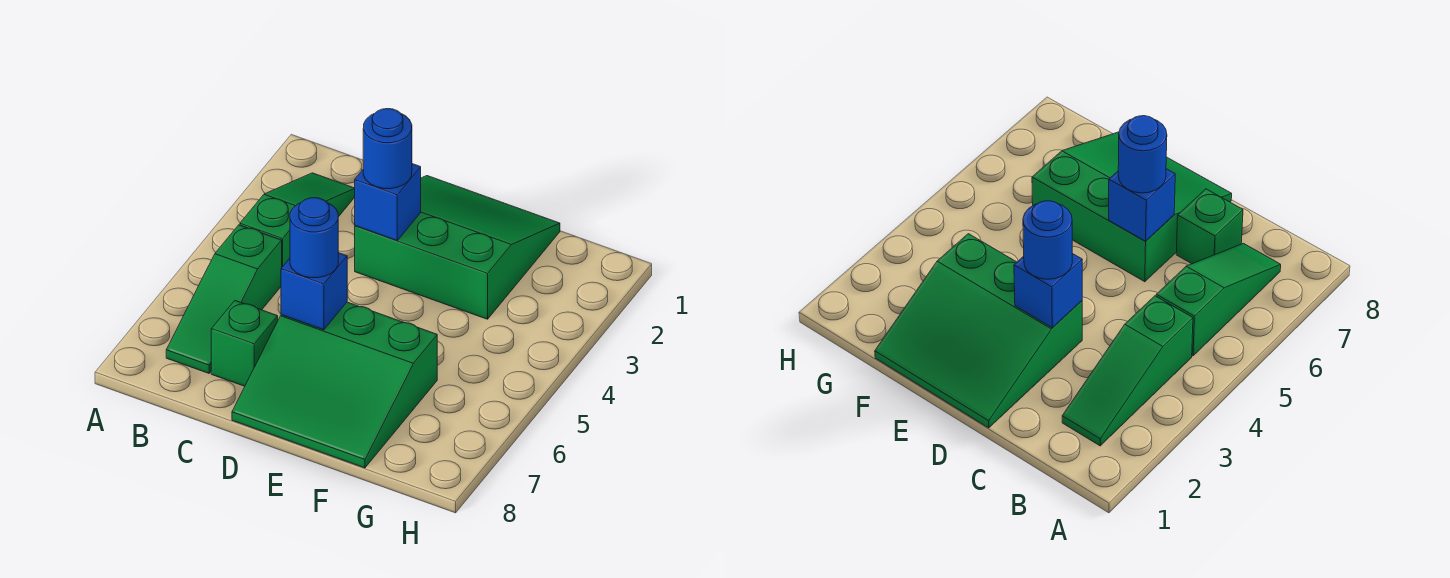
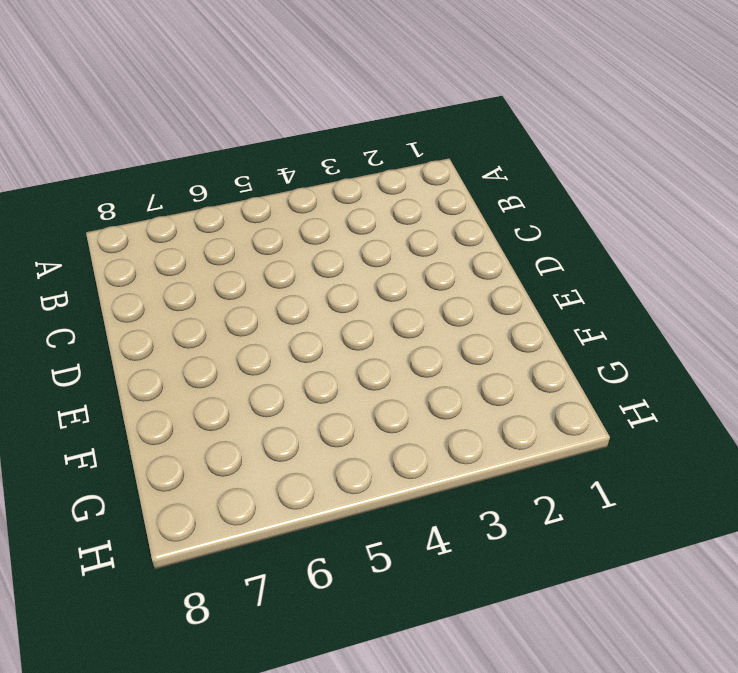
none -> green slope B2:B4 level 1 top 4
none -> green slope B5:B7 level 1 top 5

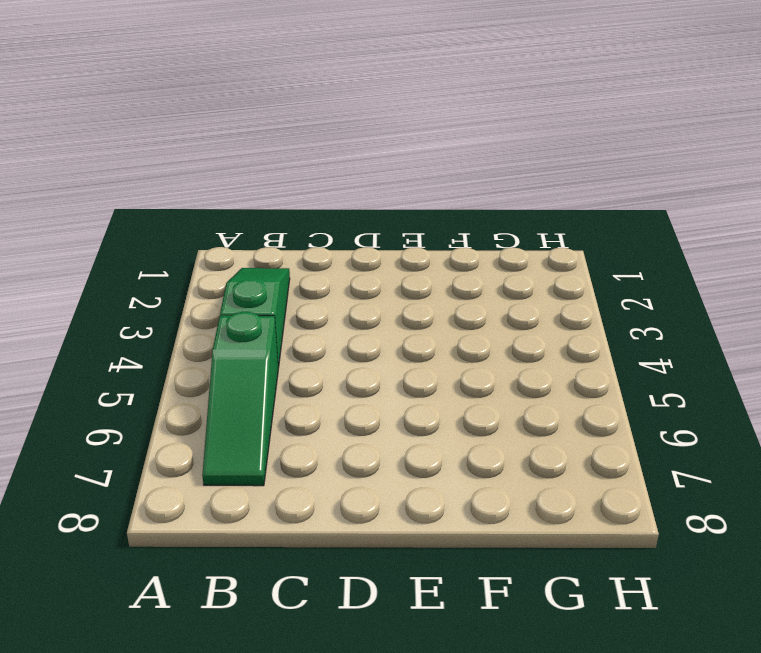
none -> green brick C7 level 1
none -> green slope D1:F3 level 1 top 3

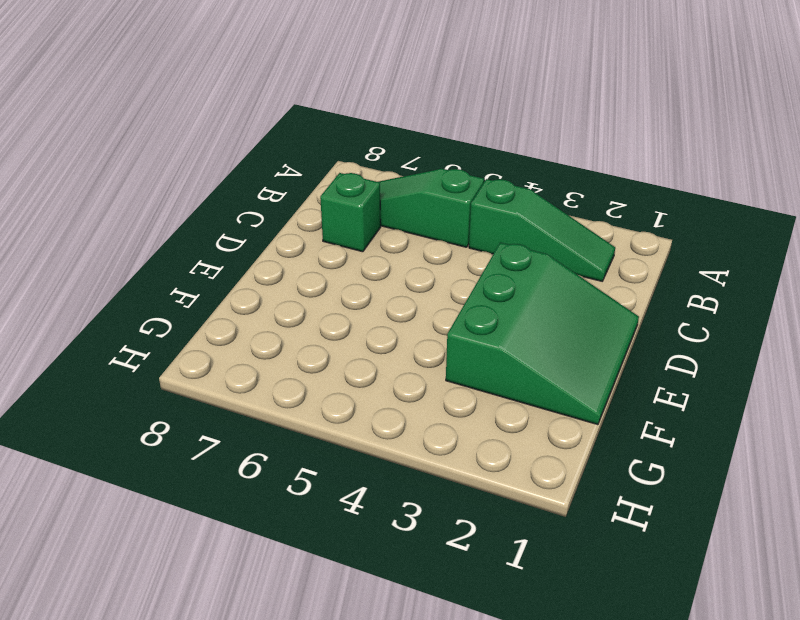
none -> green slope D6:F8 level 1 top 6
none -> blue brick D3 level 2

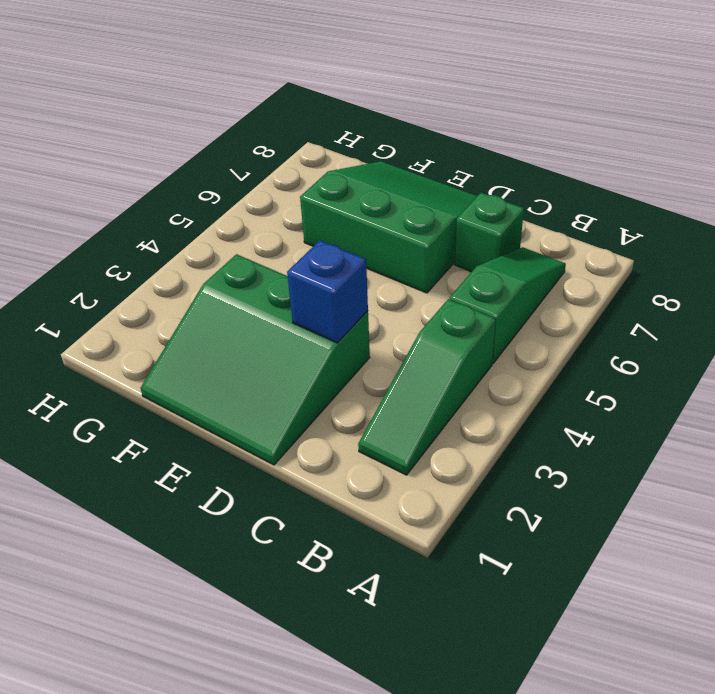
none -> blue brick D6 level 2
none -> blue round brick D3 level 3

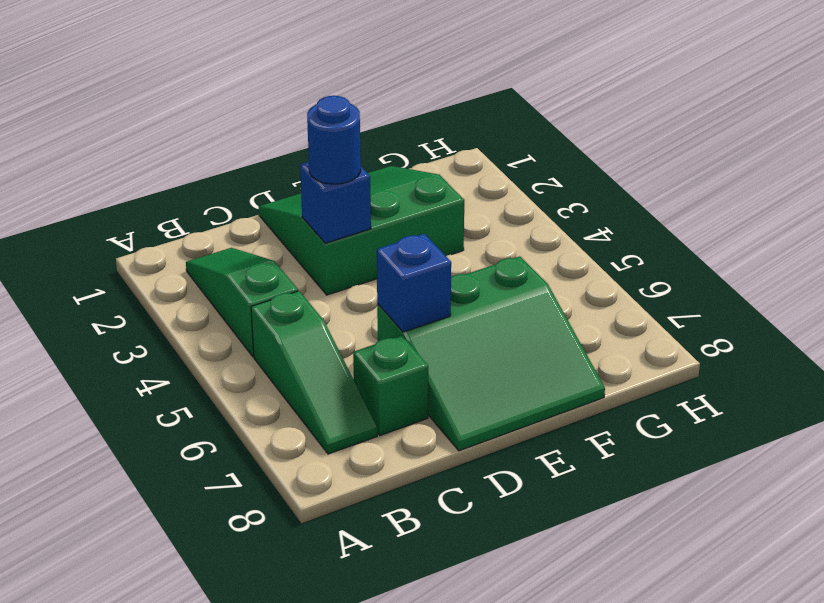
none -> blue round brick D6 level 3

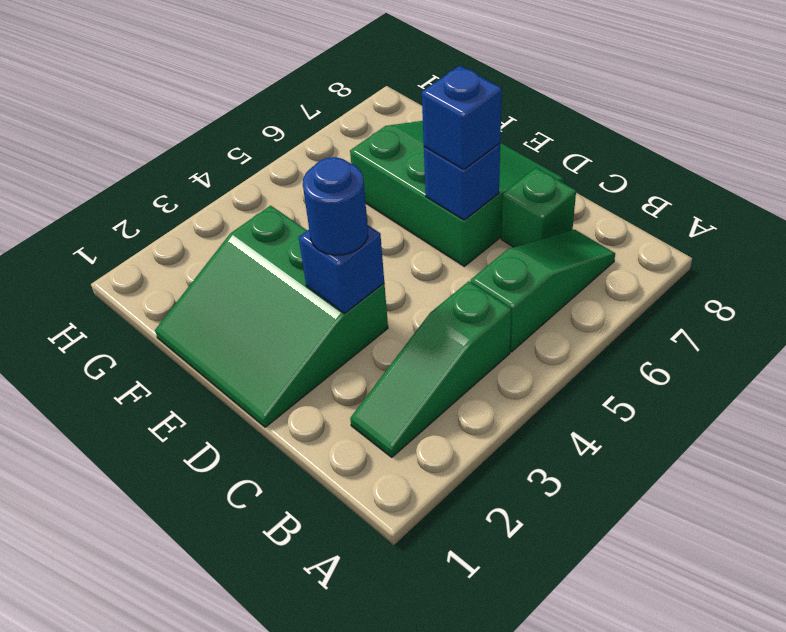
blue brick D6 level 3 -> blue round brick D6 level 3

